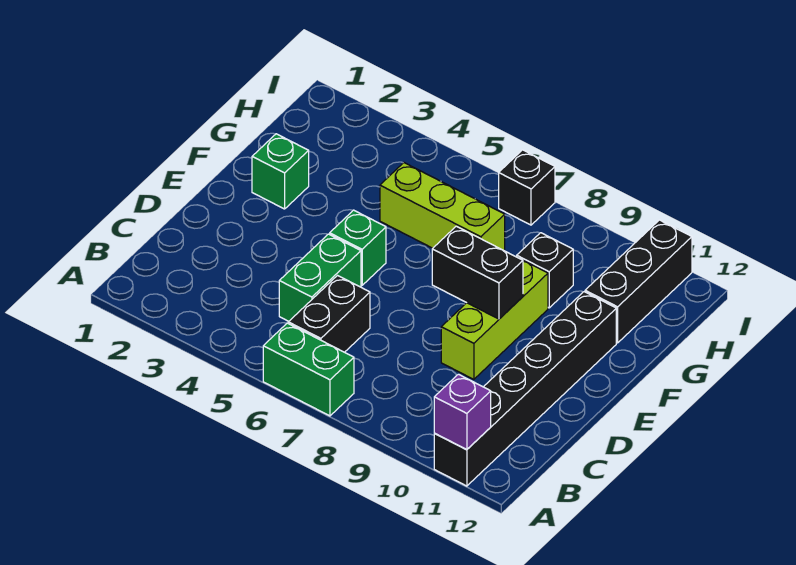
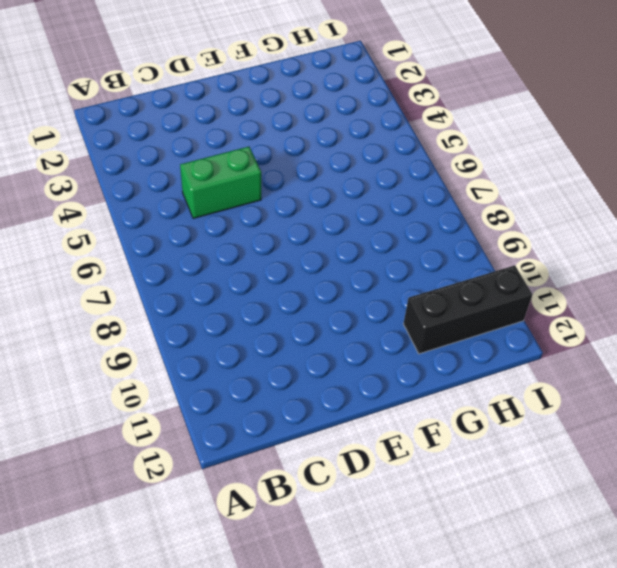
none -> green brick A6:A7 level 1
none -> black brick A11:F11 level 1
none -> black brick B6:C6 level 1

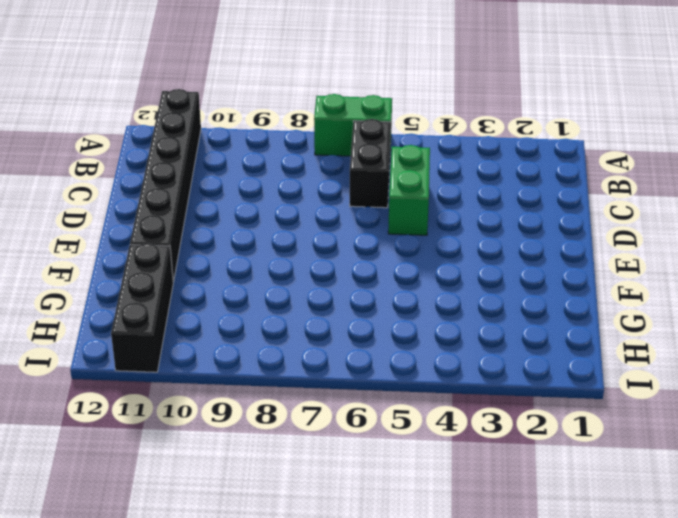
none -> lime brick D9:F9 level 1
none -> green brick E5 level 1
none -> green brick F2 level 1

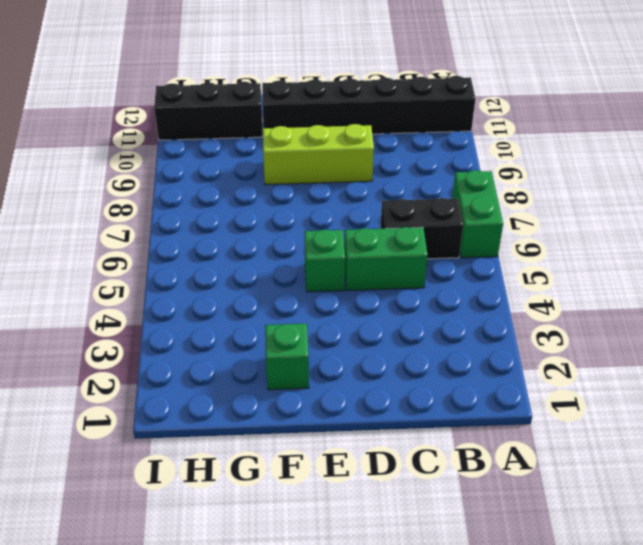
none -> lime brick G5:G7 level 1
none -> black brick G9 level 1
none -> black brick I7 level 1

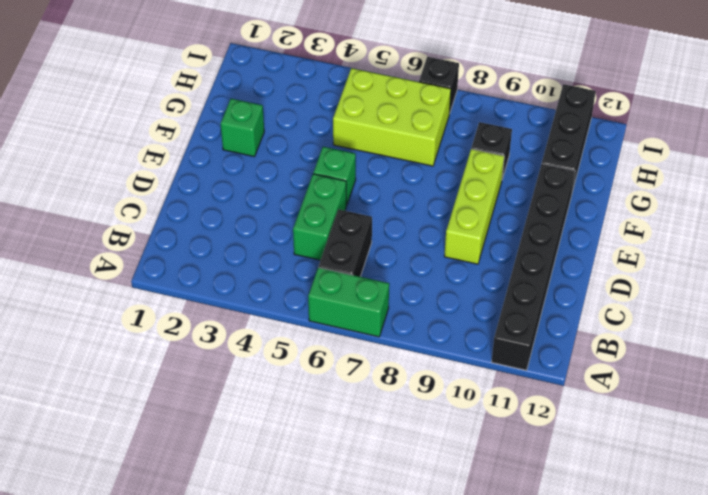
lime brick G5:H7 level 1 -> lime brick G5:G7 level 1
none -> purple brick A11 level 2
none -> black brick E8:E9 level 2

